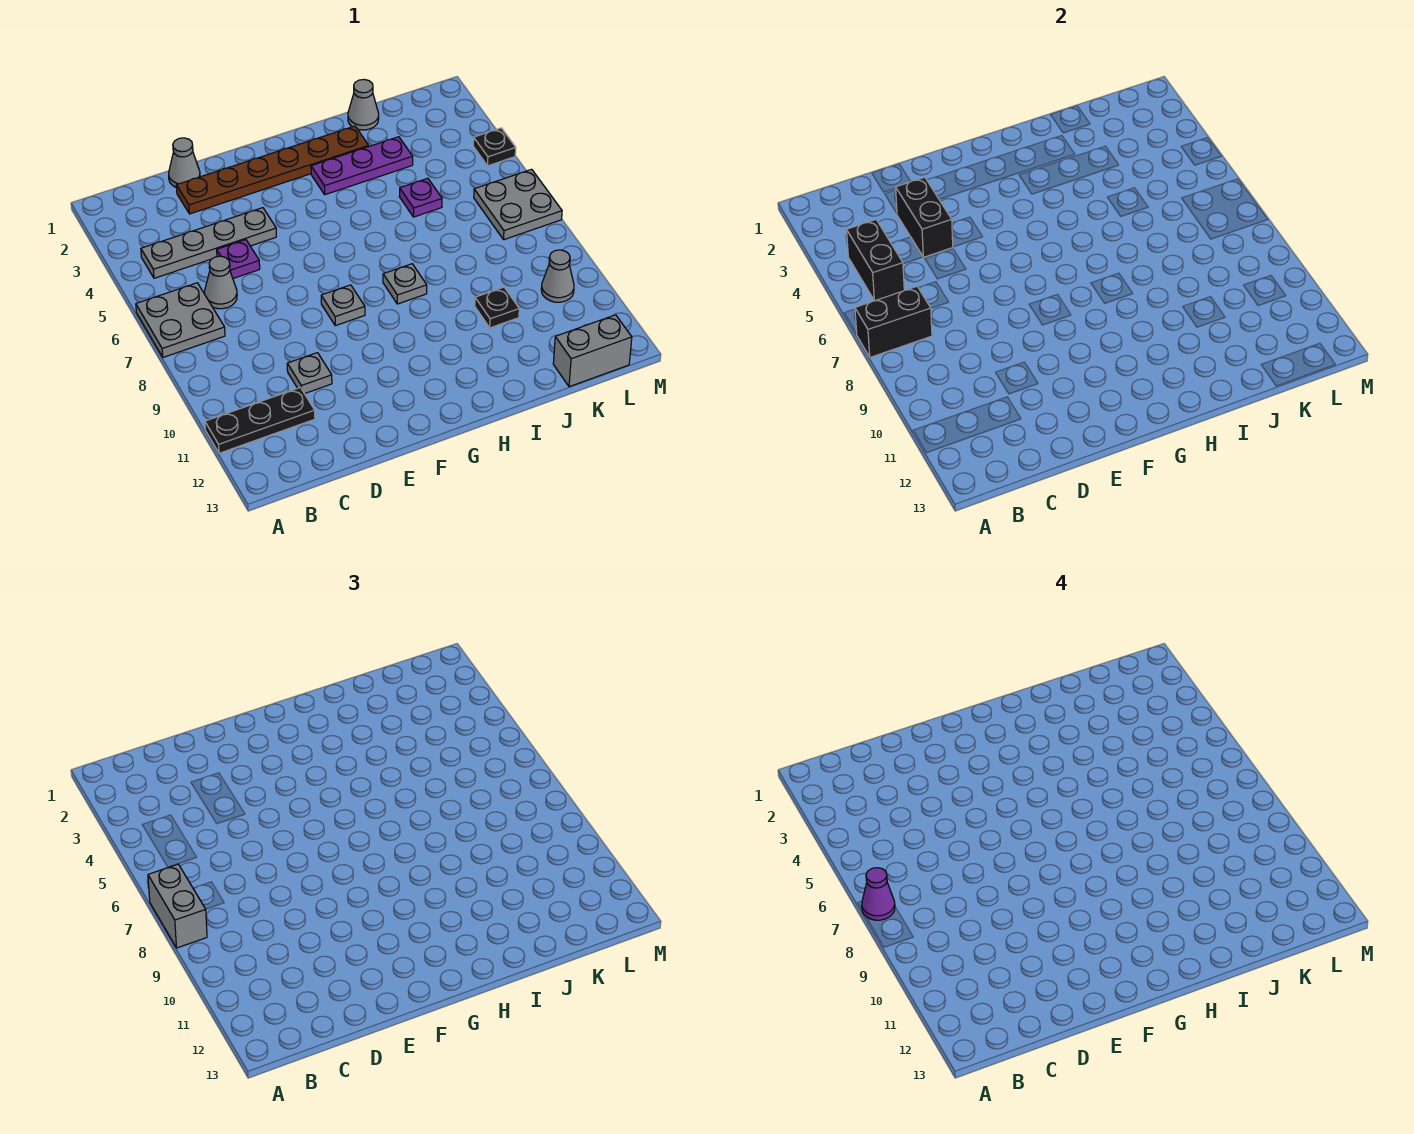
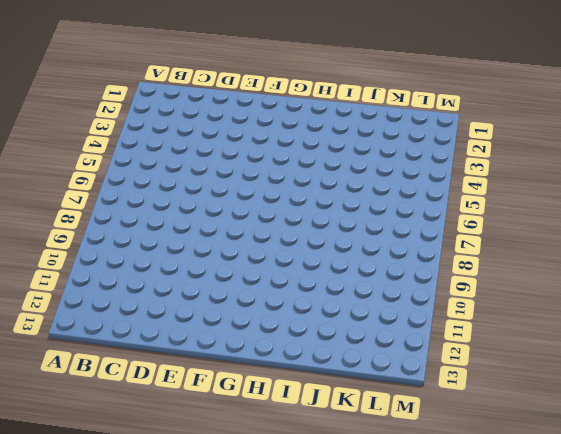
none -> grey plate A6:B7 level 1
none -> black plate A11:C11 level 1
none -> grey plate B4:E4 level 1

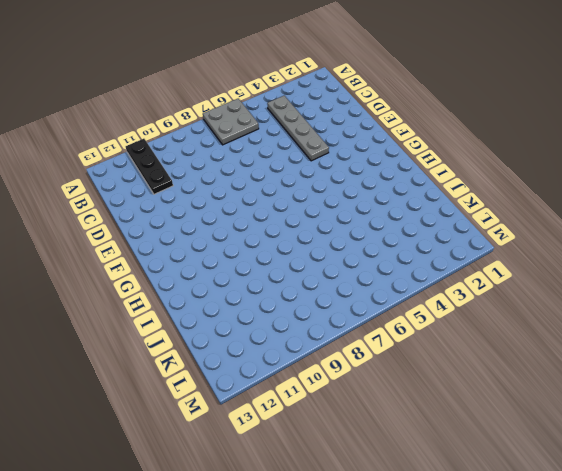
none -> grey cone C6 level 1
none -> grey cone D1 level 1
none -> brown plate D2:I2 level 1

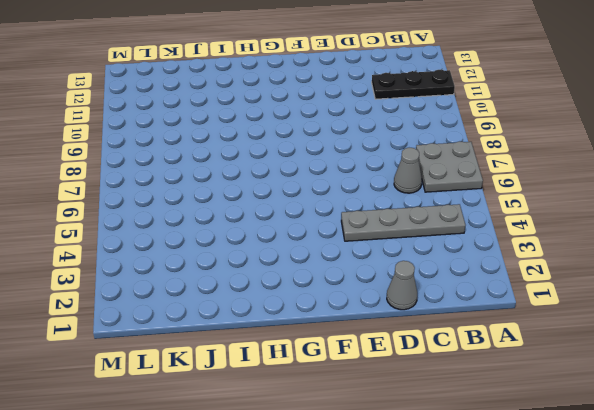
none -> brown plate D2:I2 level 1
none -> purple plate D5 level 1
none -> grey plate D10 level 1

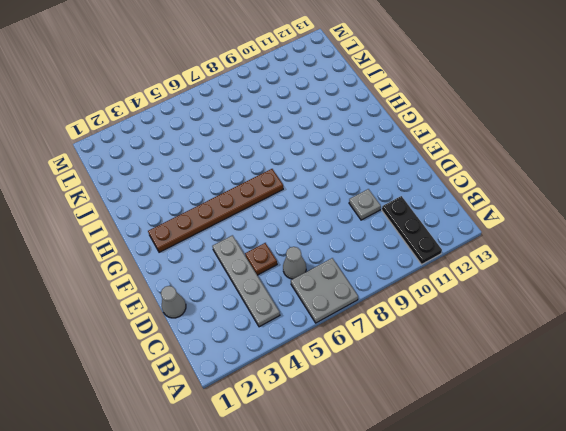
brown plate D5 level 1 -> purple plate D5 level 1
brown plate G2:G7 level 1 -> brown plate D2:I2 level 1
none -> grey plate F8 level 1
none -> purple plate H3:J3 level 1
none -> grey plate H8 level 1

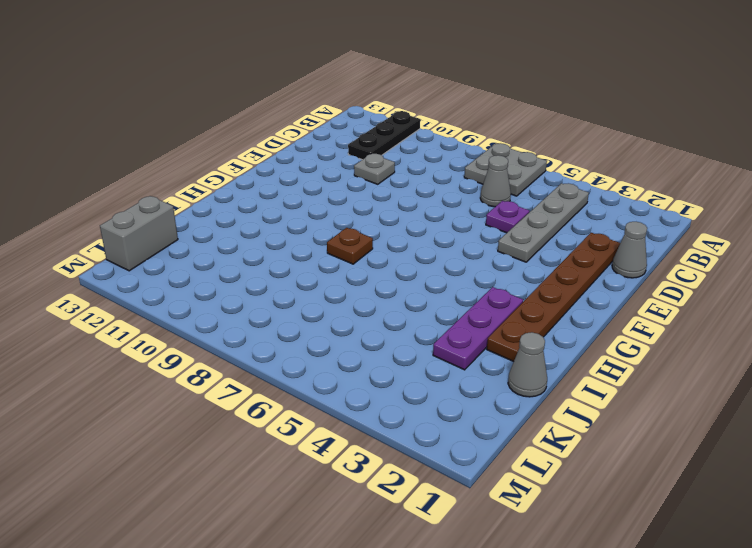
brown plate H8 level 1 -> grey plate H8 level 1
none -> grey plate F8 level 1
none -> purple plate J5 level 1
none -> black plate J10 level 1

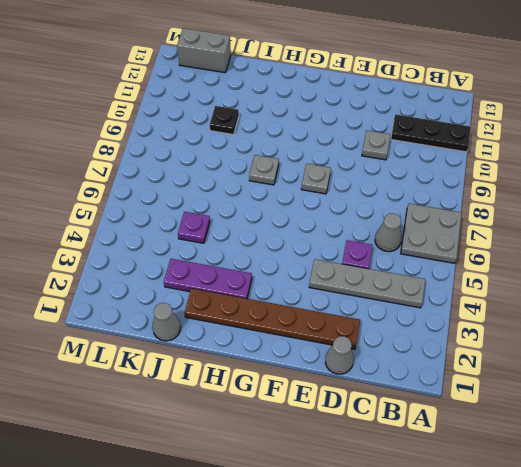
none -> grey plate L6:M7 level 1
none -> grey cone L10 level 1
none -> black plate M4 level 1

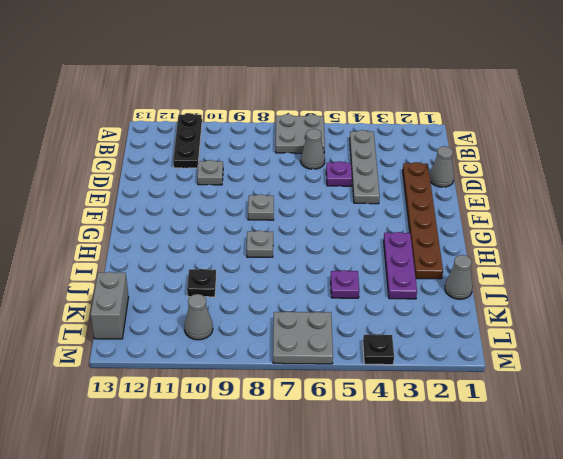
none -> black brick A7:B7 level 2
none -> black brick B4:B5 level 2
none -> black brick D3:D4 level 2

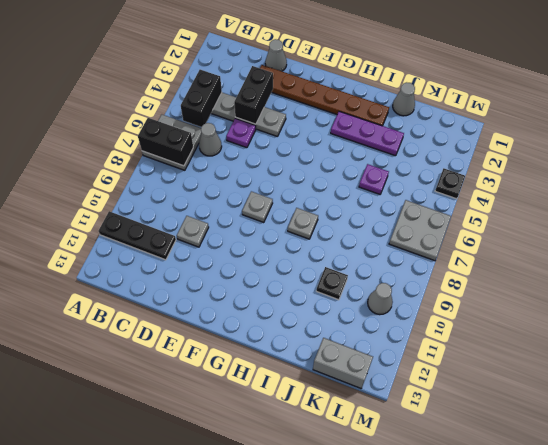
none -> grey brick A7:A8 level 3
none -> purple cone A7 level 4

